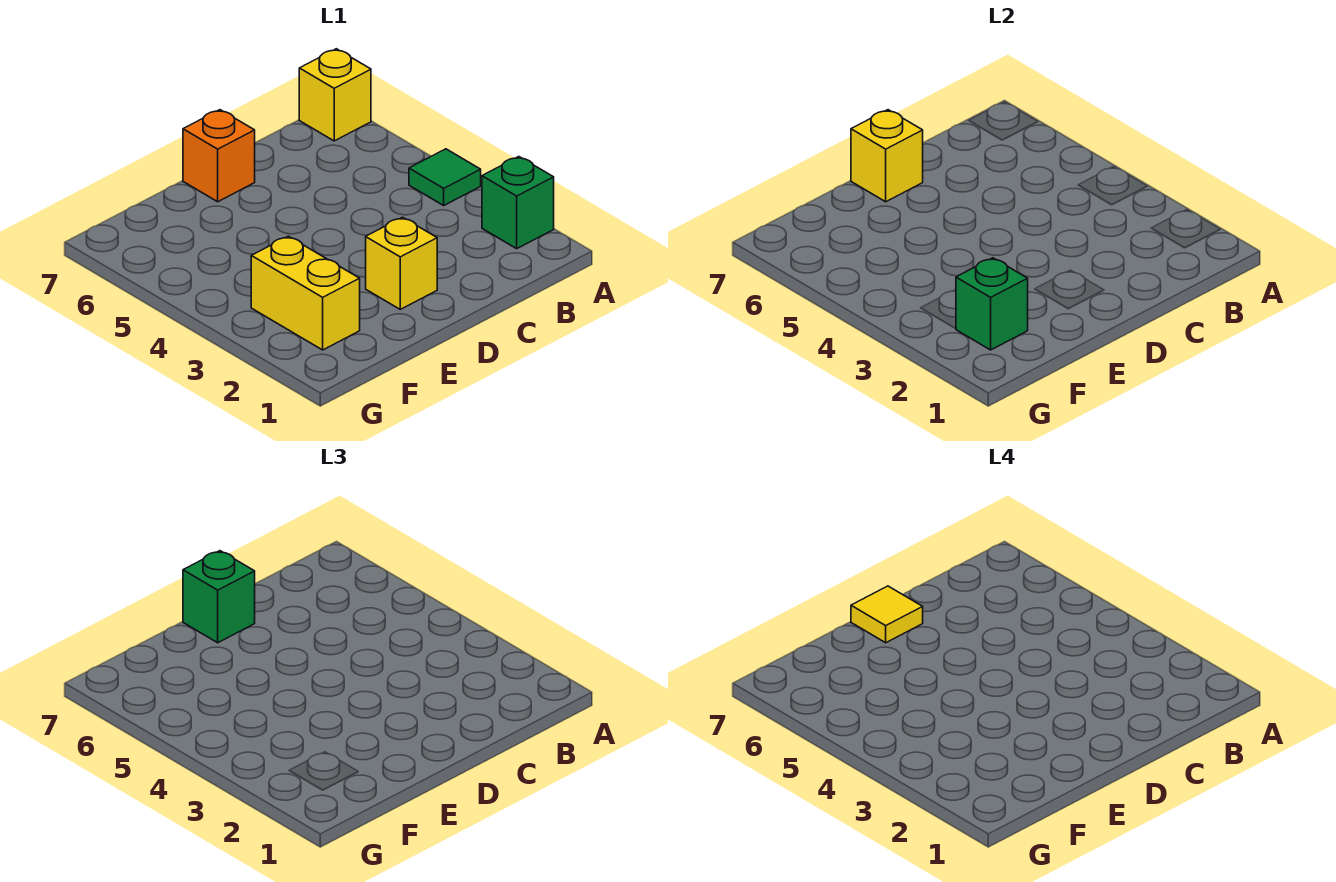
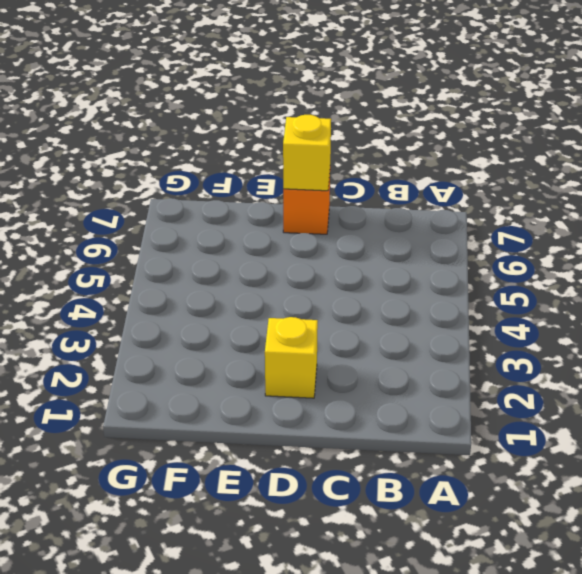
none -> green brick A2 level 1
none -> green tile A4 level 1

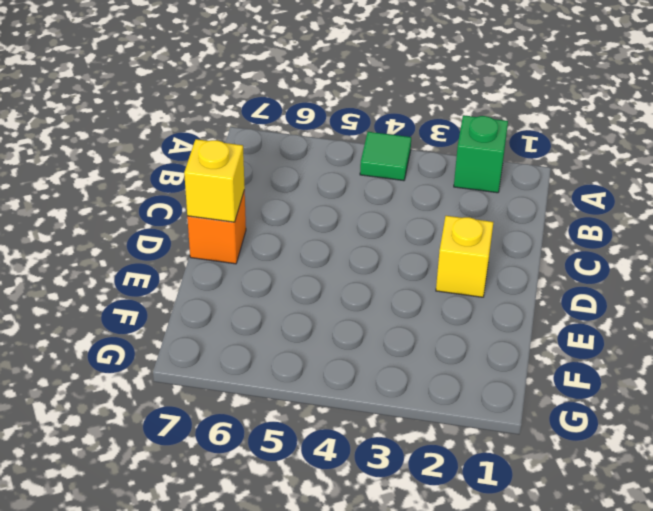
none -> yellow brick A7 level 1
none -> yellow brick F2:F3 level 1

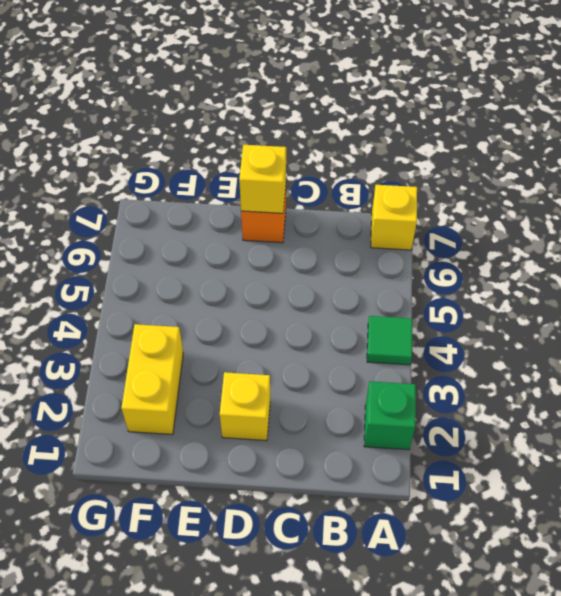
none -> green brick F2 level 2
none -> green brick D7 level 3

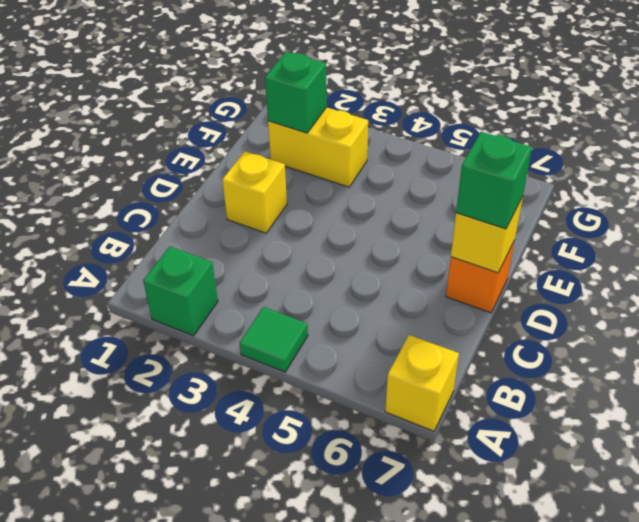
none -> yellow tile D7 level 4

